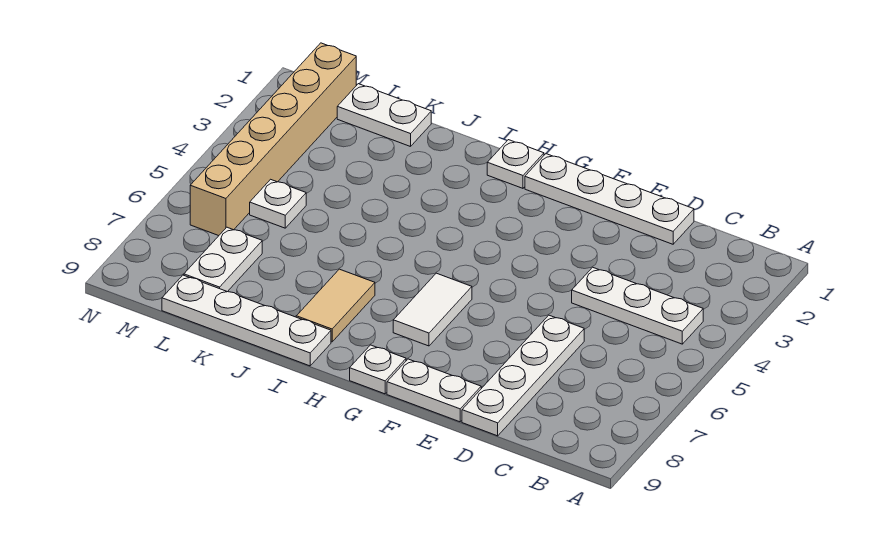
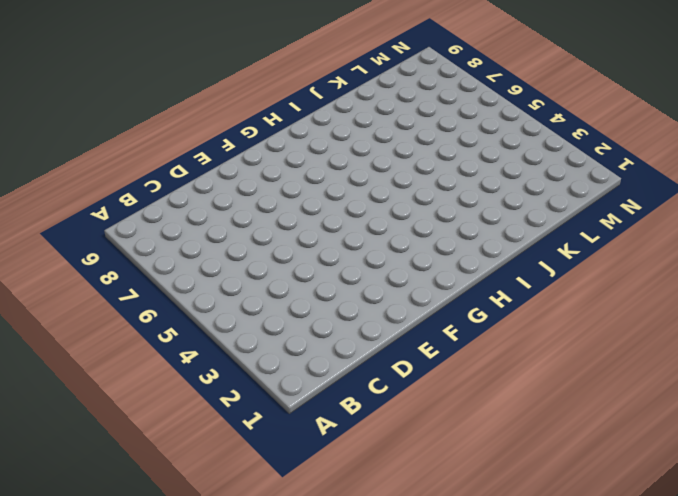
none -> white plate B4:D4 level 1
none -> white plate D1:G1 level 1
none -> white plate D6:D9 level 1

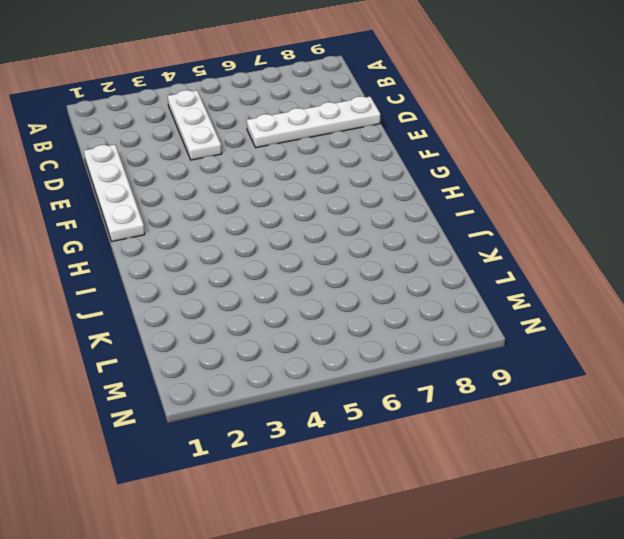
none -> white plate E9:F9 level 1
none -> white tile G6:G7 level 1
none -> white plate G9 level 1

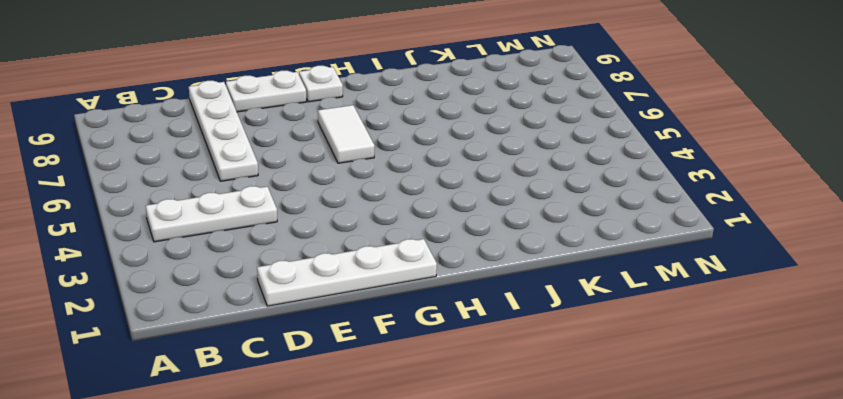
none -> white plate H1 level 1
none -> tan tile I7:I8 level 1
none -> white plate I9:L9 level 1

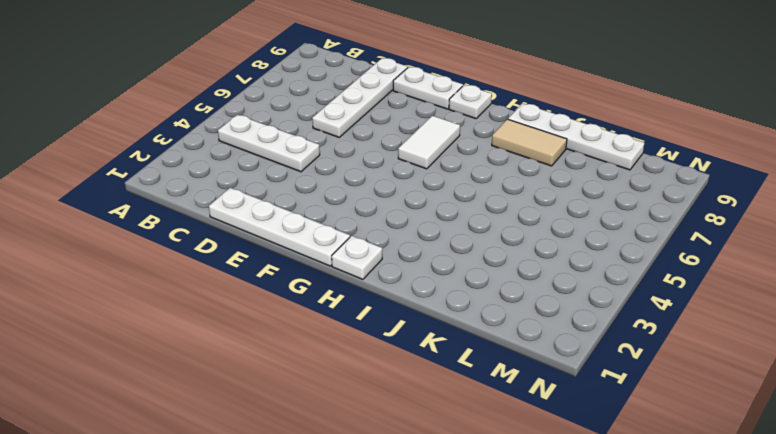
tan tile I8:J8 level 1 -> tan tile I7:I8 level 1
none -> white plate K1:L1 level 1
none -> white plate L5 level 1
none -> white plate L7:L8 level 1

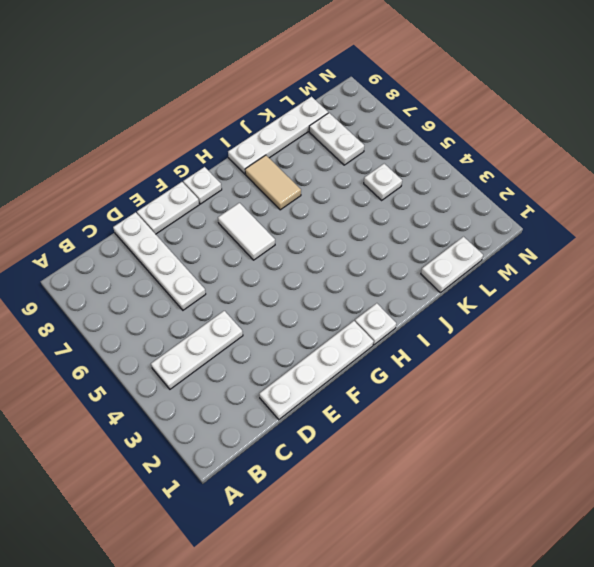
none -> tan brick M1:M6 level 1

